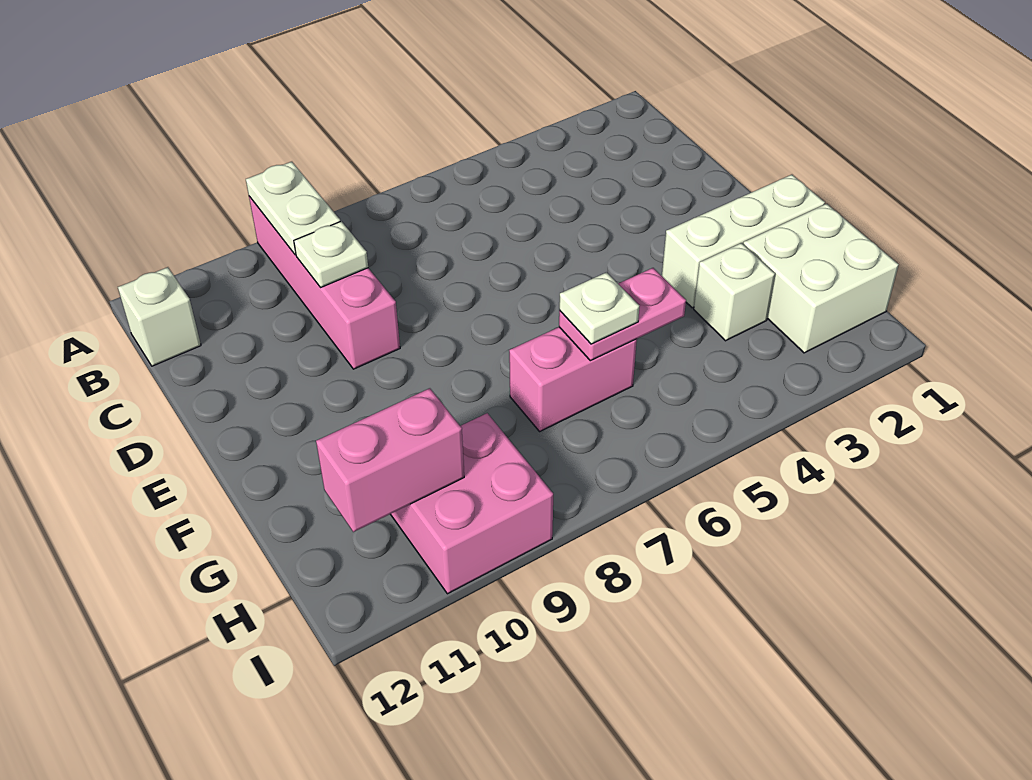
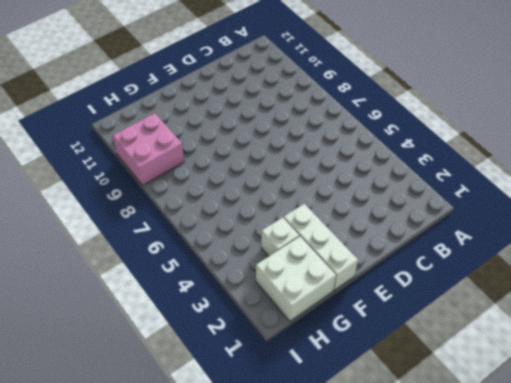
none -> pink brick A9:D9 level 1
none -> white brick B12 level 1
none -> pink brick G6:G7 level 1

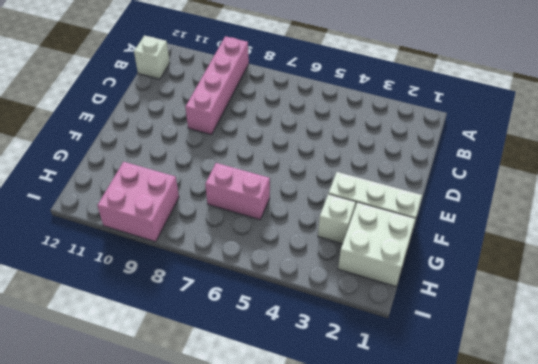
none -> white plate A9:B9 level 2
none -> white plate C9 level 2
none -> pink plate G5:G6 level 2

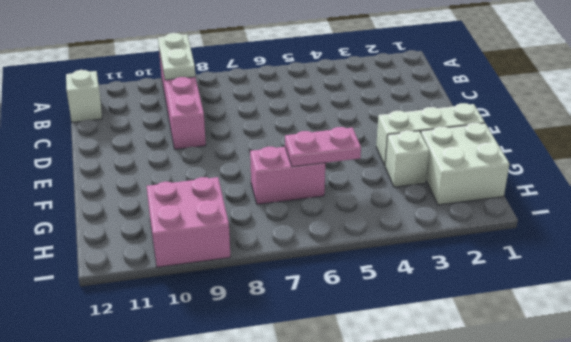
none -> white plate C9 level 2
none -> pink brick H10:H11 level 2
none -> white plate G6 level 3

